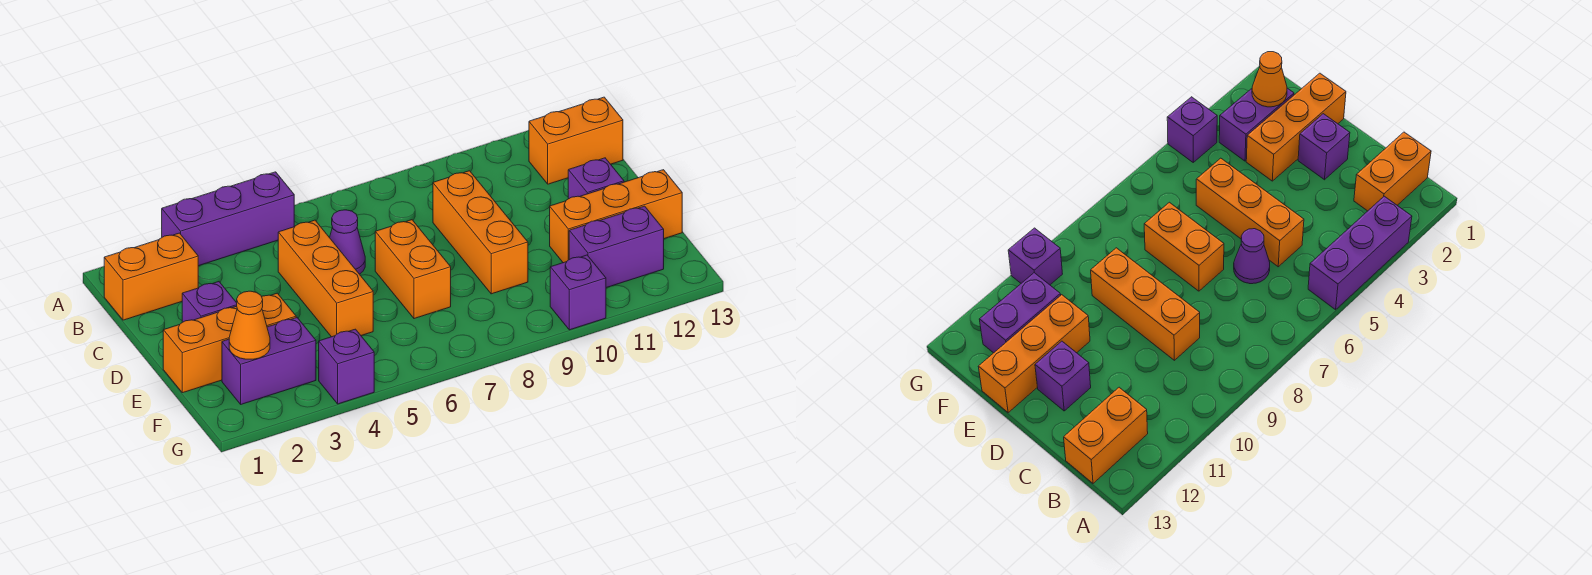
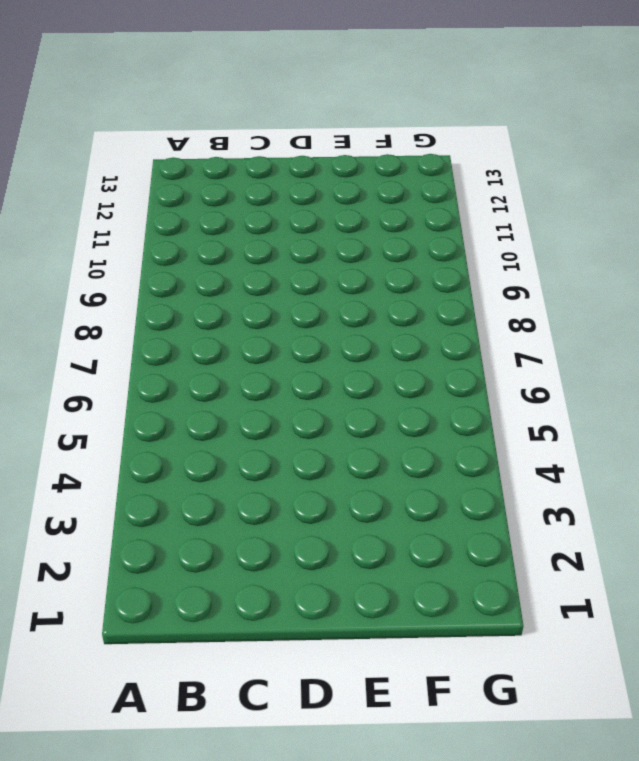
none -> purple brick A3:A5 level 1
none -> orange brick B1:B2 level 1
none -> orange brick B12:B13 level 1

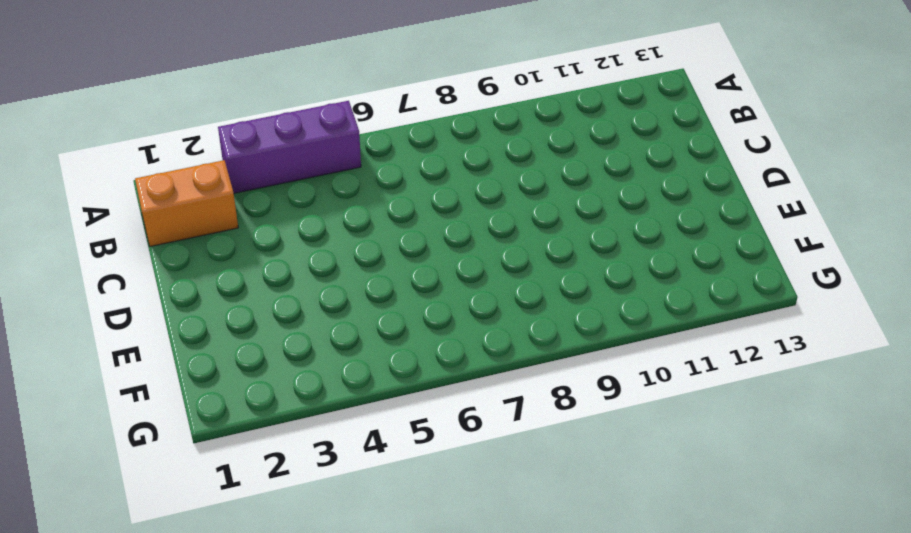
none -> orange brick B12:B13 level 1
none -> orange brick C5:E5 level 1
none -> purple cone C6 level 1

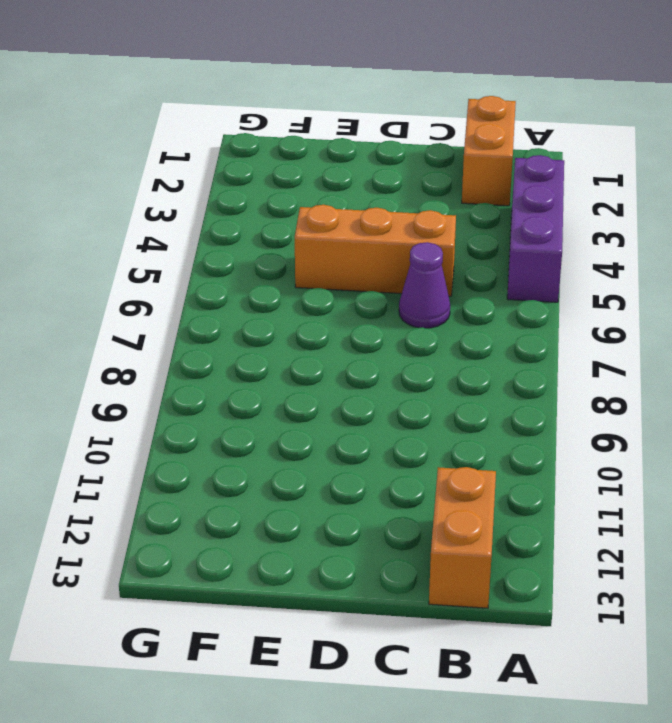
none -> orange brick C9:E9 level 1
none -> purple brick D2 level 1
none -> orange brick D7:E7 level 1

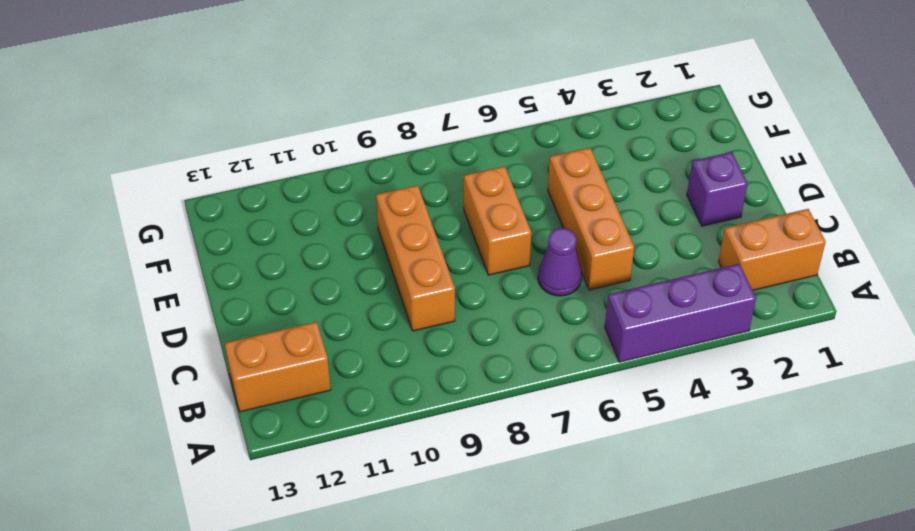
none -> purple brick D12 level 1
none -> orange brick E1:E3 level 1
none -> orange brick E11:E13 level 1

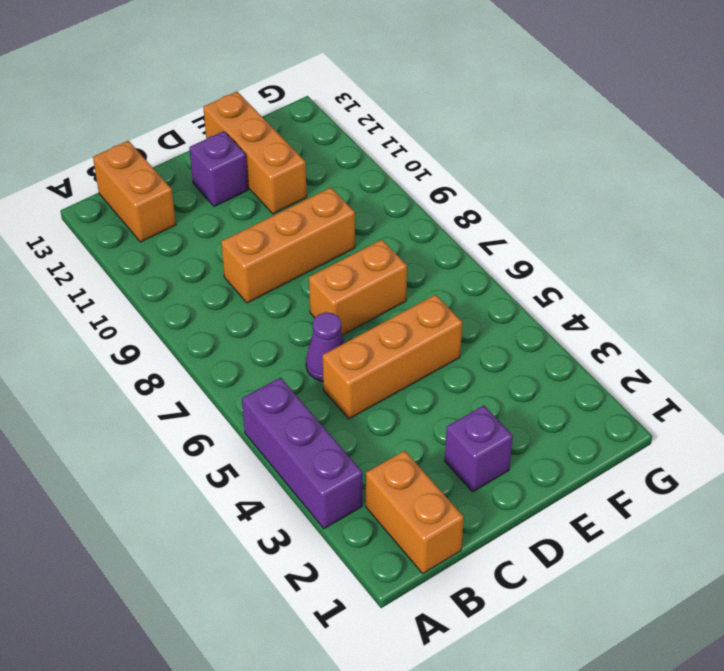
none -> orange brick E1:E3 level 1
none -> purple brick F2:F3 level 1
none -> purple brick F11:F12 level 1

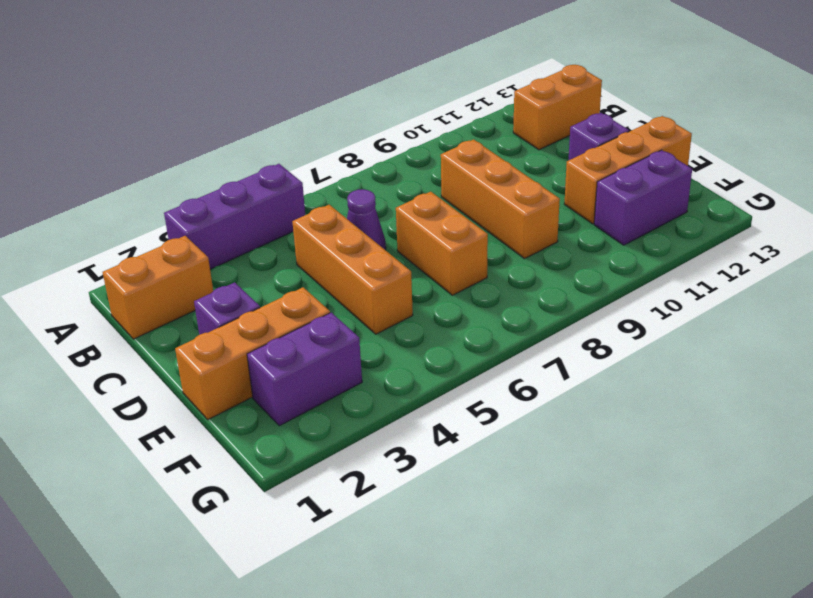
none -> purple brick G4 level 1
none -> purple brick G10 level 1
none -> orange cone F2 level 2

